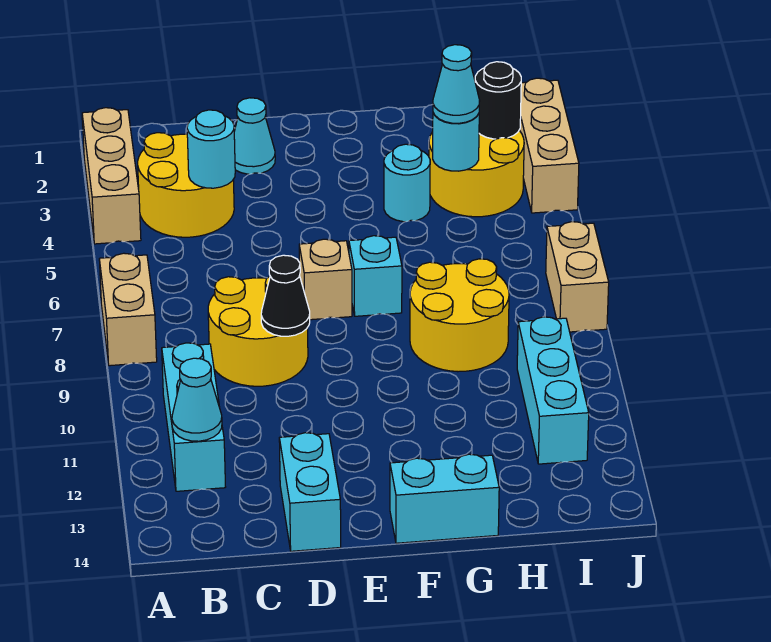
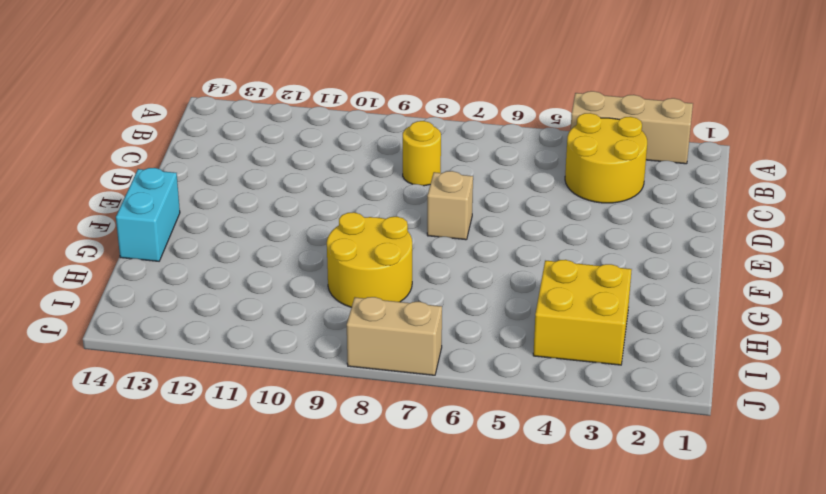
yellow round brick C8 level 1 -> yellow round brick C8:D9 level 1
yellow brick H3:I4 level 1 -> yellow round brick H3:I4 level 1
none -> tan brick A7:A8 level 1
none -> cyan brick B10:B12 level 1
none -> cyan cone D2 level 1

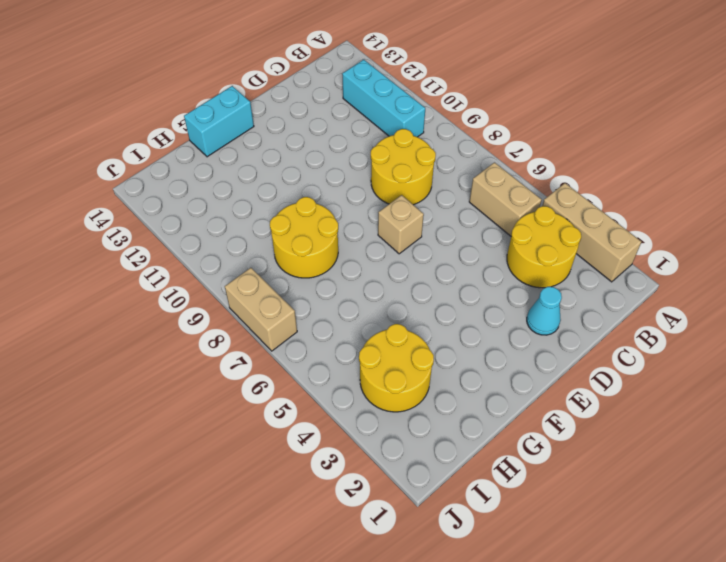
tan brick B5:B6 level 1 -> tan brick A7:A8 level 1
none -> cyan brick D13:D14 level 1
none -> cyan brick F7 level 1
none -> cyan round brick G4 level 1

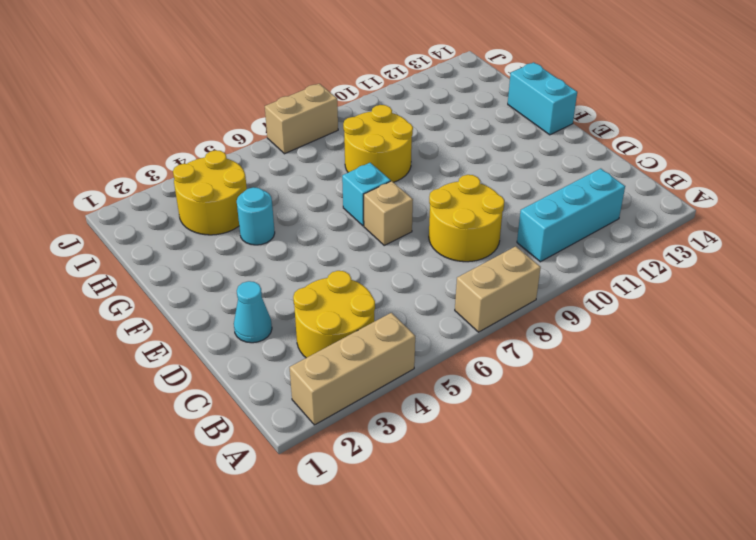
none -> cyan brick D13:D14 level 1
none -> cyan brick I10:I12 level 1
none -> tan brick J2:J4 level 1

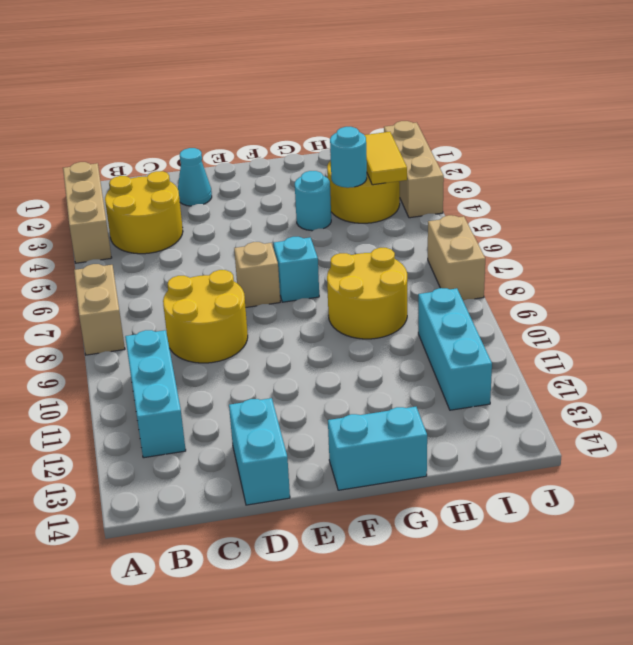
yellow tile I3:I4 level 2 -> black round brick I3 level 2
none -> cyan cone B12 level 2
none -> cyan round brick C4 level 2
none -> black cone D9 level 2

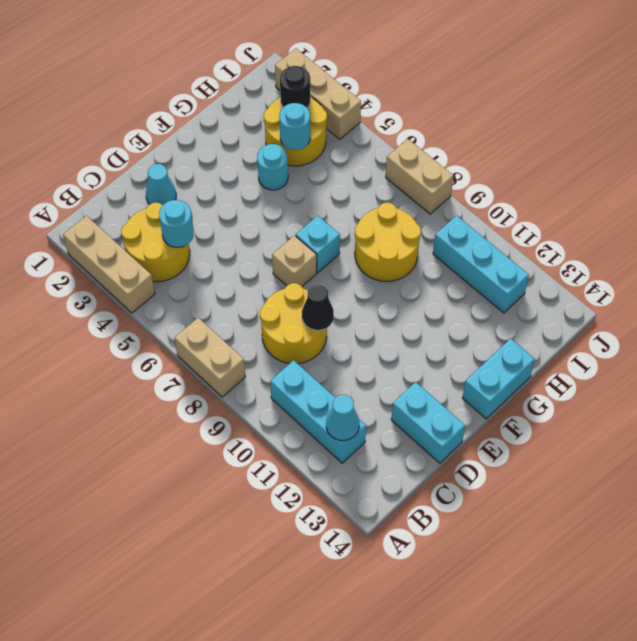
none -> cyan cone H4 level 3

